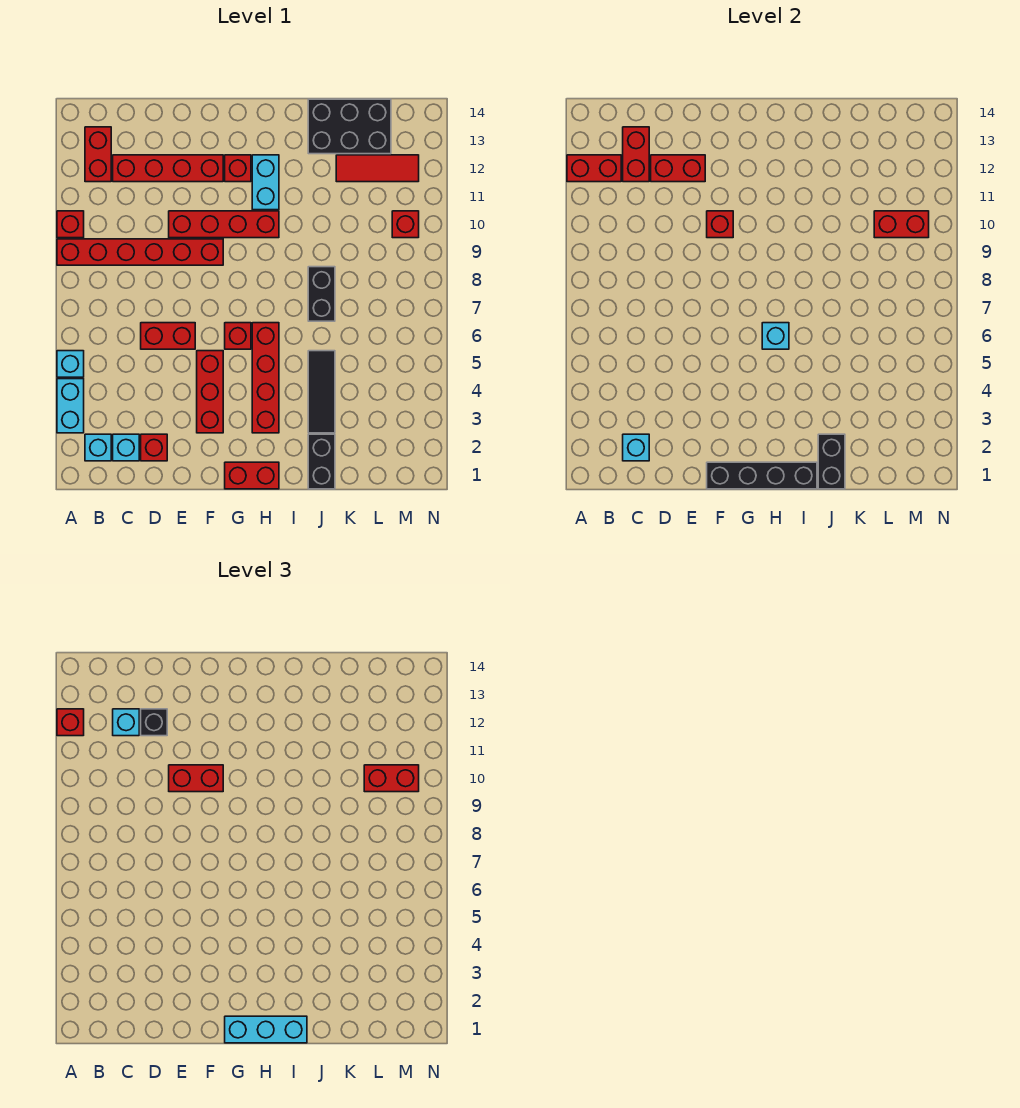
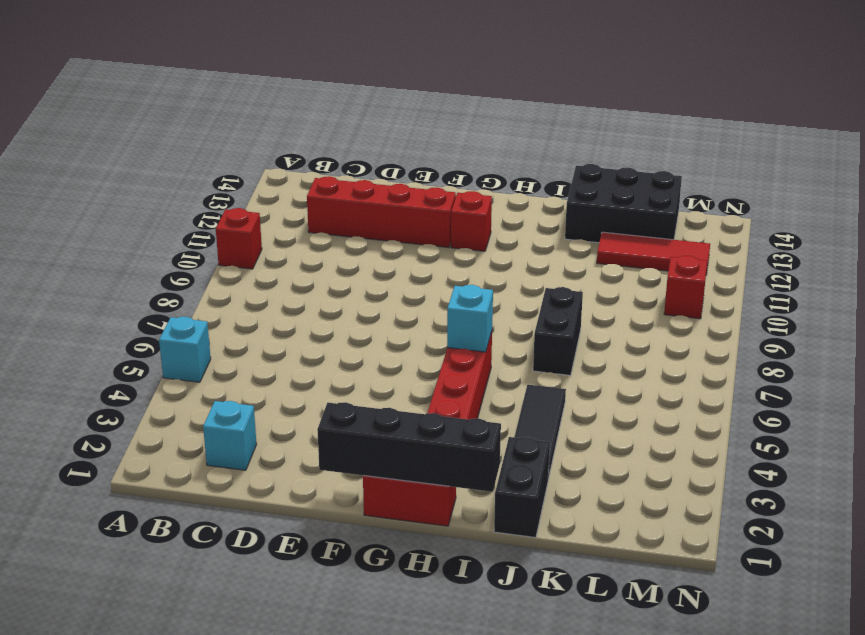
none -> cyan brick A3:A4 level 1
none -> red brick A9:F9 level 1
none -> cyan brick B2 level 1
none -> red brick B12:B13 level 1

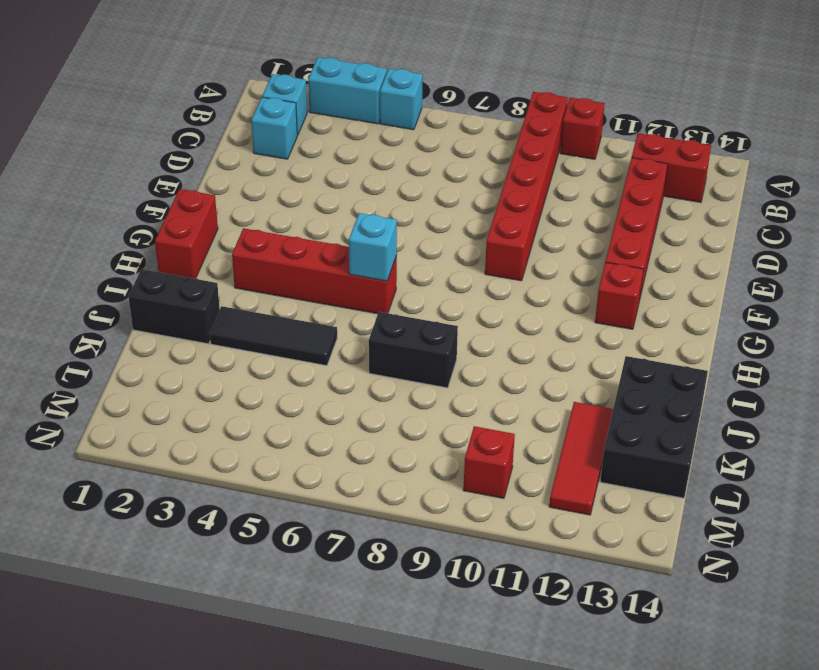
none -> red brick D2 level 1
none -> red brick D6:E6 level 1
none -> red brick E10:H10 level 1
none -> red brick F3:F5 level 1

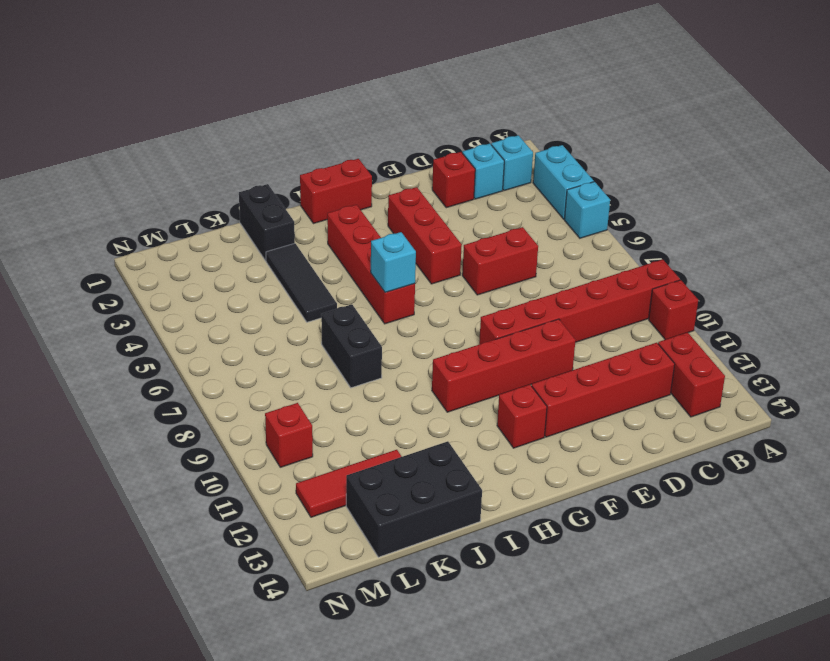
none -> red brick G6 level 1
none -> cyan brick H11:H12 level 1
none -> red brick A12:B12 level 2
none -> cyan brick C2 level 2

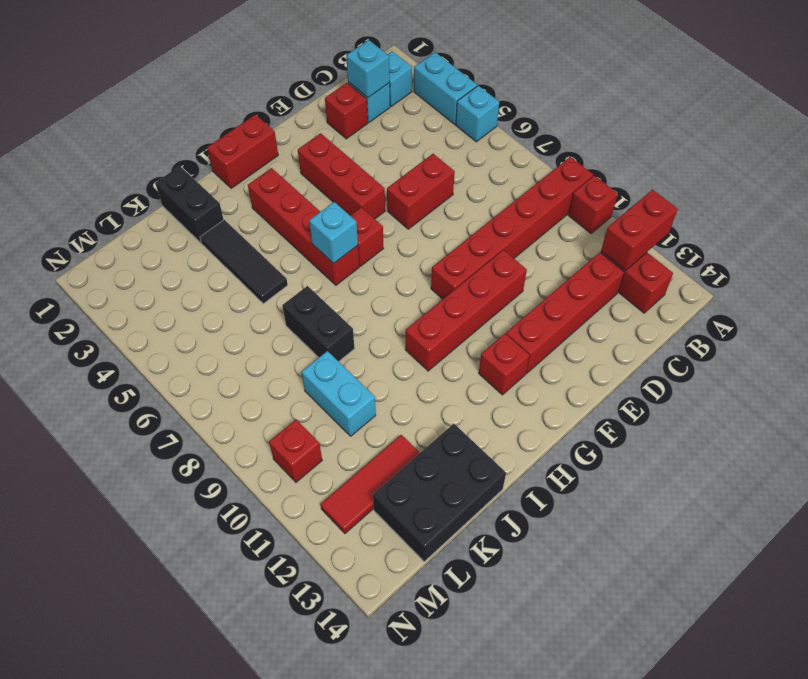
cyan brick K9:K10 level 1 -> cyan brick H11:H12 level 1
none -> red brick C12:C13 level 2
none -> red brick D12:E12 level 2
none -> black brick F1:I1 level 2
none -> red brick F10 level 2

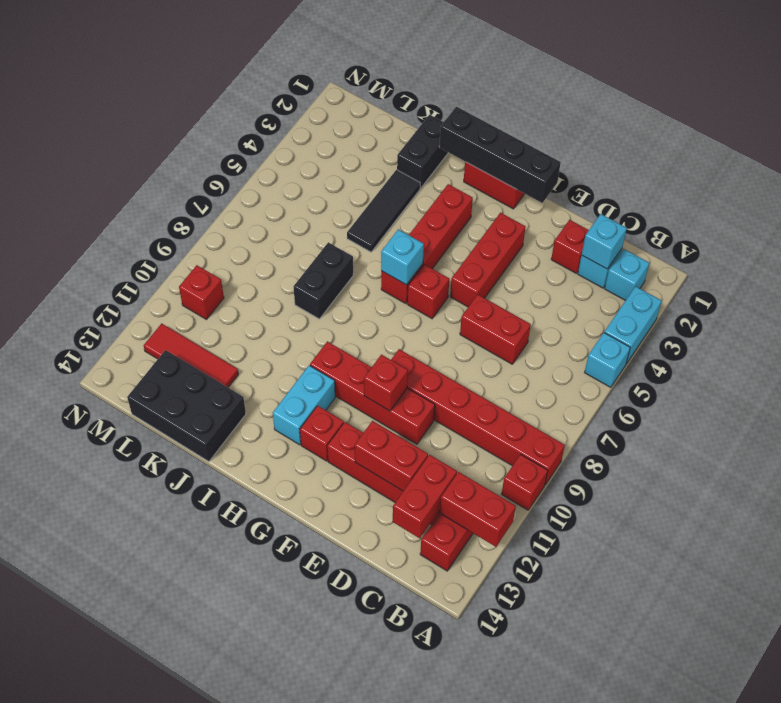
none -> black brick J1:J2 level 2
none -> red brick L10:M10 level 2
none -> red brick A12 level 3
none -> cyan brick C12 level 3

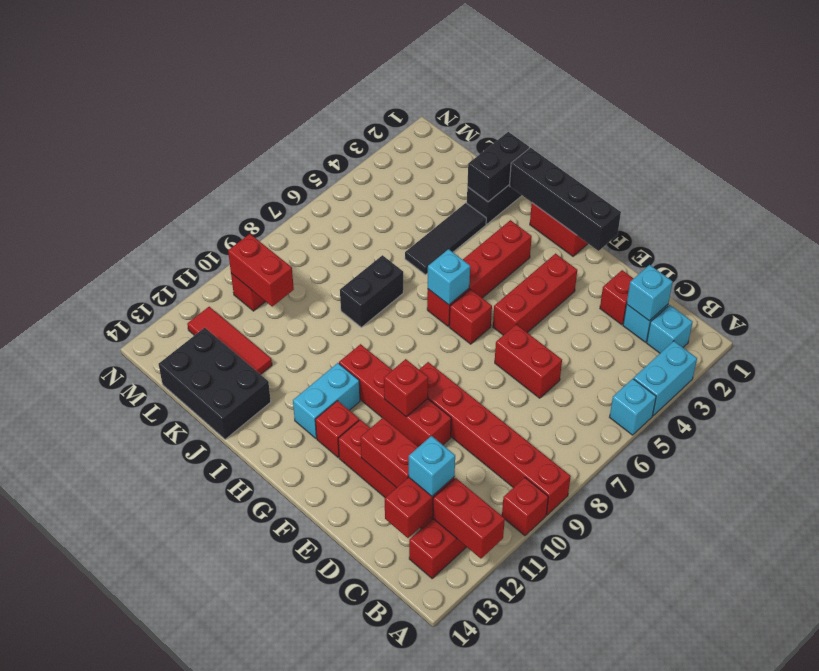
none -> red brick A12 level 3
none -> black brick D12 level 3
none -> red brick E10:F10 level 3
none -> cyan brick G1:I1 level 3

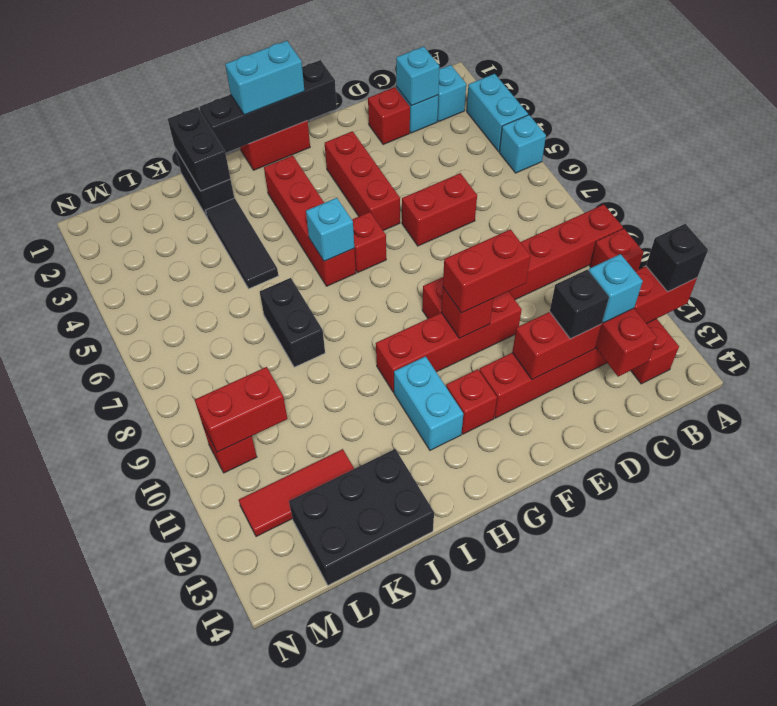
black brick A12 level 3 -> red brick A12 level 3
cyan brick G1:H1 level 3 -> cyan brick G1:I1 level 3
none -> red brick L10:M10 level 3

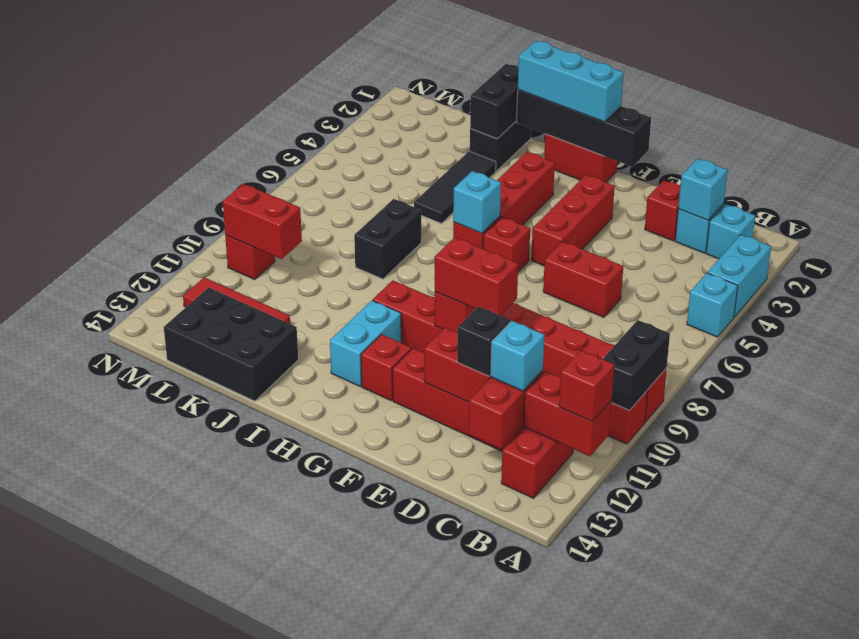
black brick A9:A10 level 2 -> none
none -> red brick L10:M10 level 3

